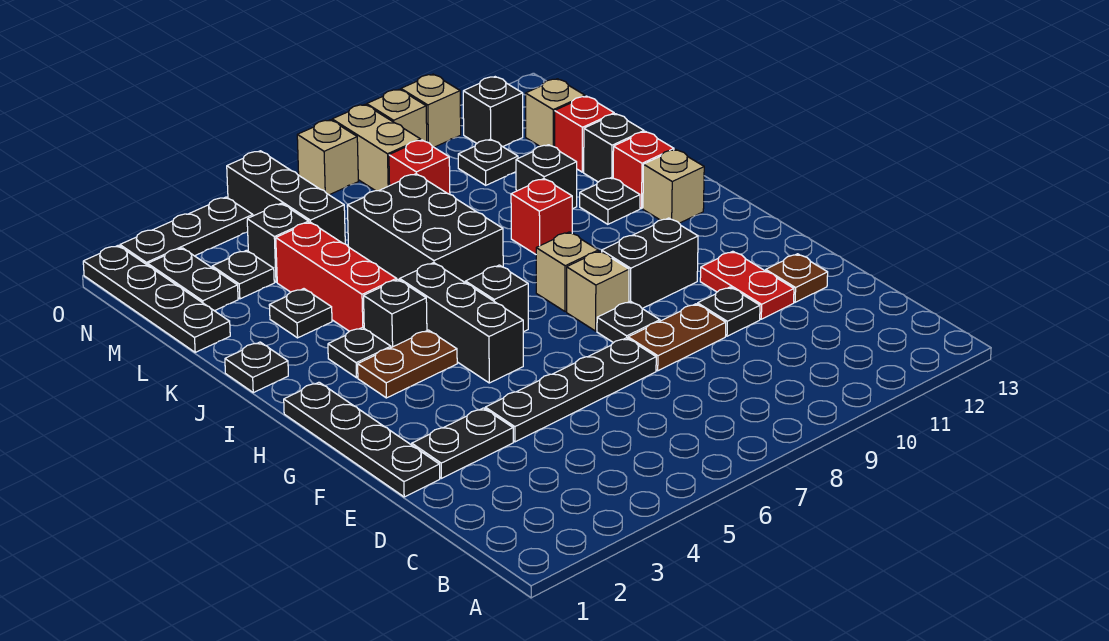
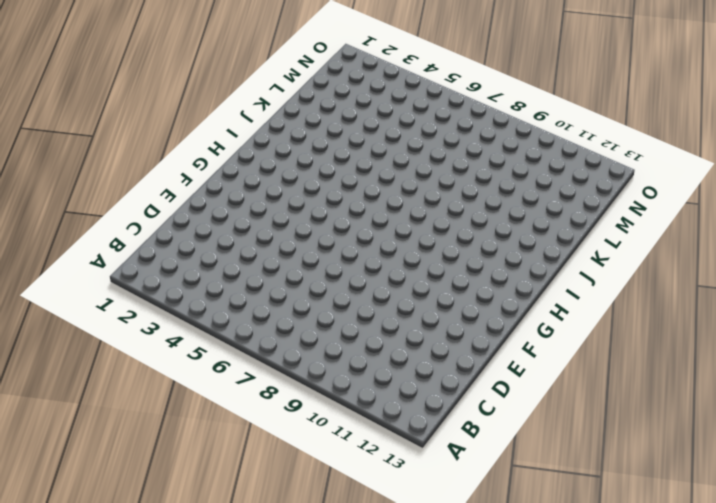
none -> black plate E1:H1 level 1
none -> black plate E2:E3 level 1
none -> black plate E4:E7 level 1
none -> brown plate E8:E9 level 1

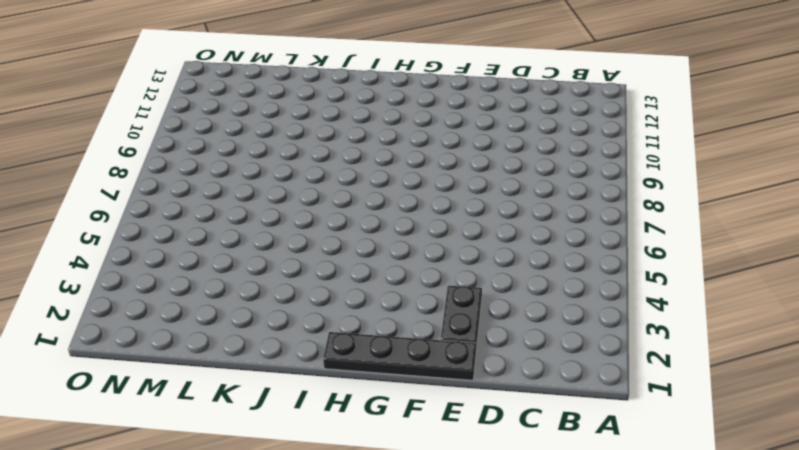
none -> black plate E4:E7 level 1
none -> brown plate E8:E9 level 1
none -> black plate E10 level 1
none -> red plate E11:F11 level 1

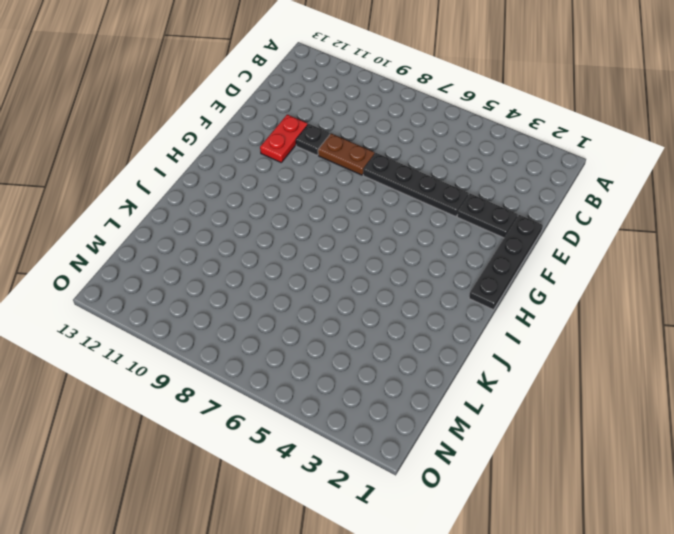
none -> brown plate E12 level 1
none -> black plate F8 level 1
none -> black brick G5:I5 level 1
none -> tan brick G8 level 1

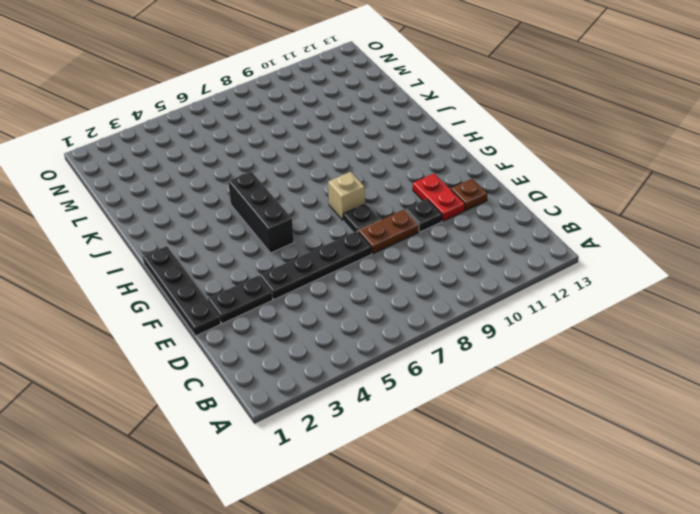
none -> black brick G9:G10 level 1
none -> brown plate H3:H4 level 1
none -> black brick H6 level 1
none -> tan brick H8 level 1

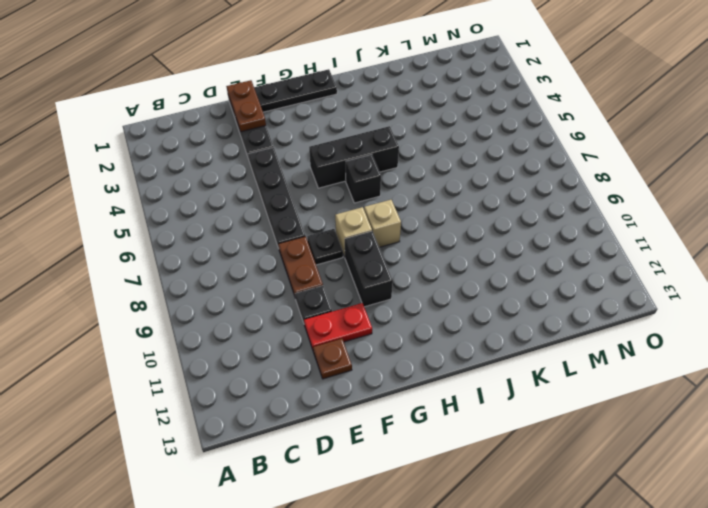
brown plate E1:E2 level 2 -> brown plate H3:H4 level 1
none -> black plate I3 level 1
none -> black brick I4 level 1
none -> tan brick I12 level 1
none -> black plate J1 level 1

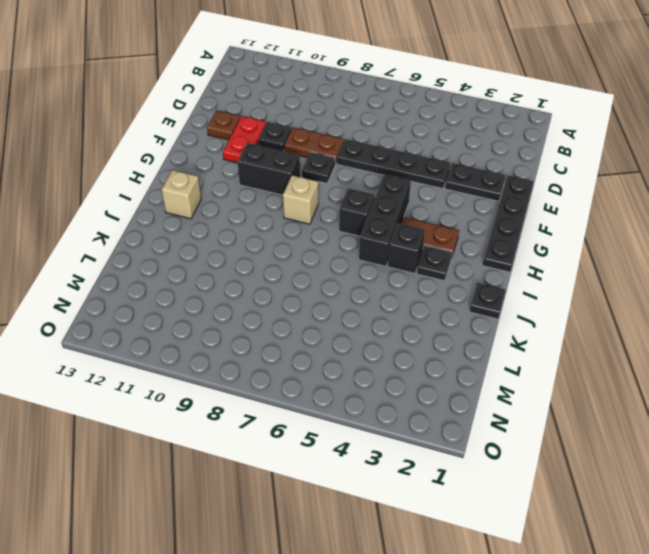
none -> tan brick G8 level 1
none -> red brick J4:L4 level 1
none -> black brick J6:L7 level 1
none -> red brick J9 level 1

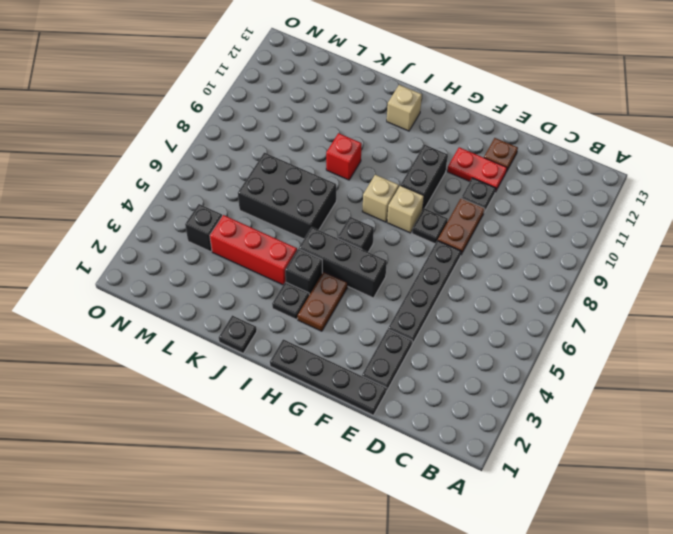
none -> black plate J11 level 1
none -> red brick J12 level 1
none -> black plate K3 level 1
none -> black brick K10 level 1

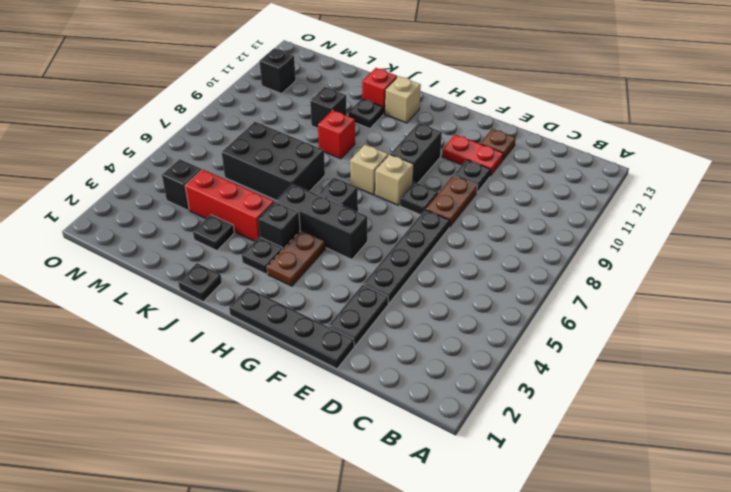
none -> black brick K12 level 1
none -> black plate L1:O1 level 1
none -> red brick L12 level 1
none -> black plate M2:N2 level 1

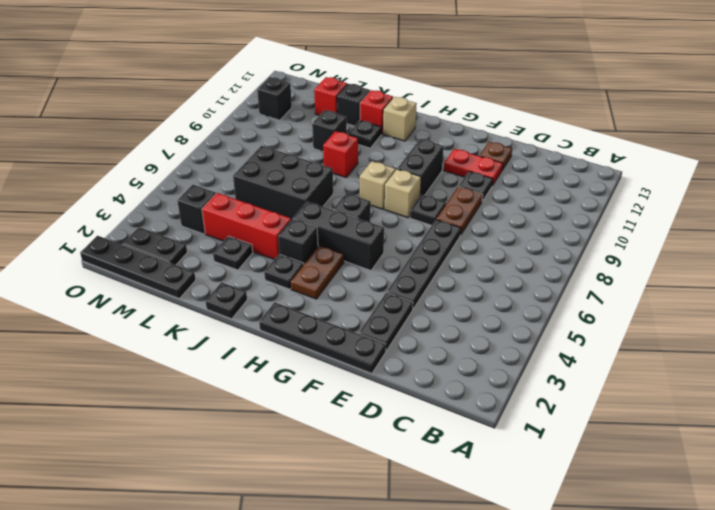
none -> black plate M3 level 1
none -> black brick M5:O5 level 1
none -> red brick M8 level 1
none -> black plate M10 level 1

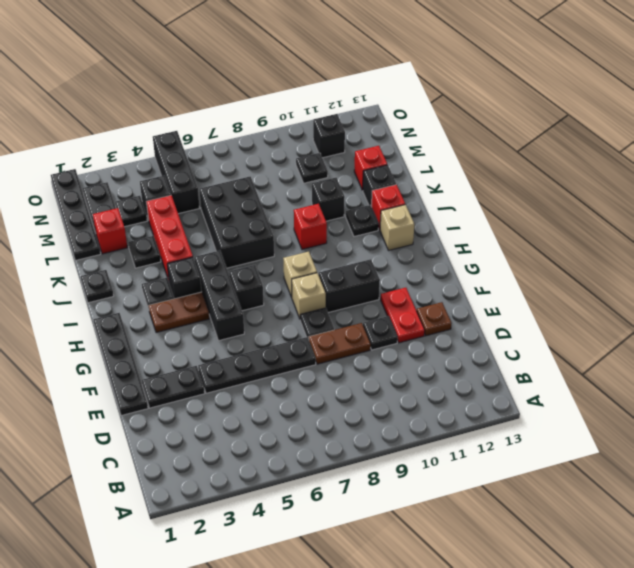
red brick L2 level 1 -> red brick M8 level 1
none -> tan brick M12 level 1
none -> tan brick N8:O8 level 1
none -> black plate O2:O4 level 1
none -> tan brick O7 level 1

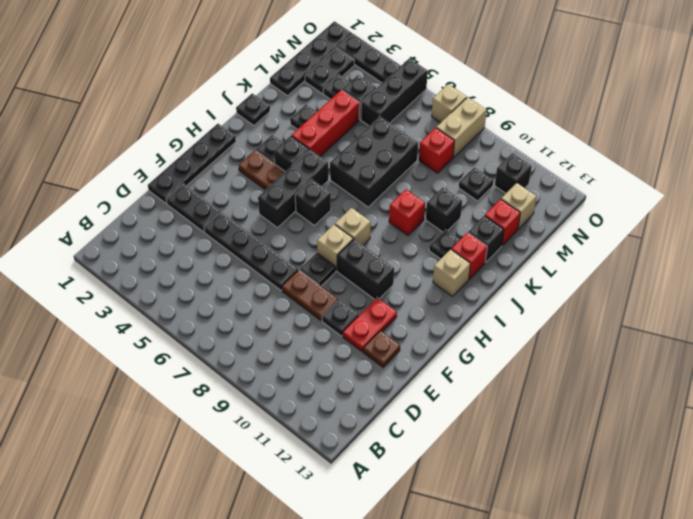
none -> tan brick O9 level 1
none -> tan brick O10 level 1

